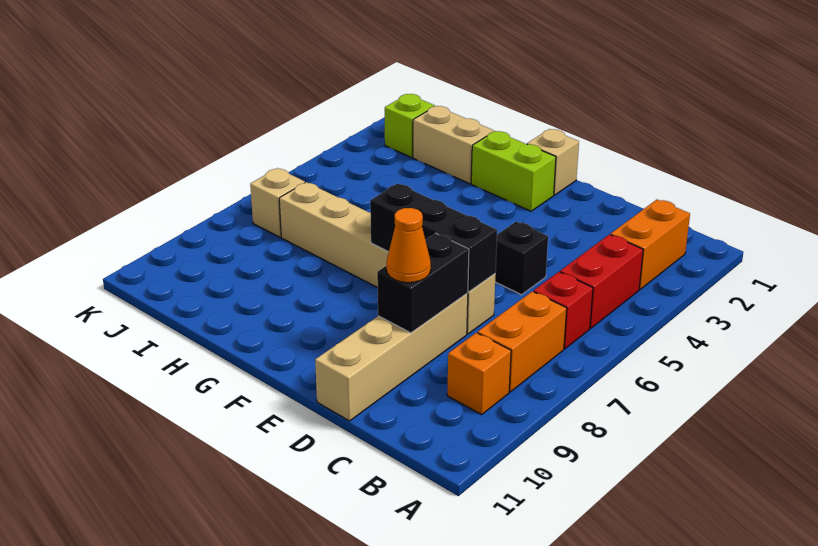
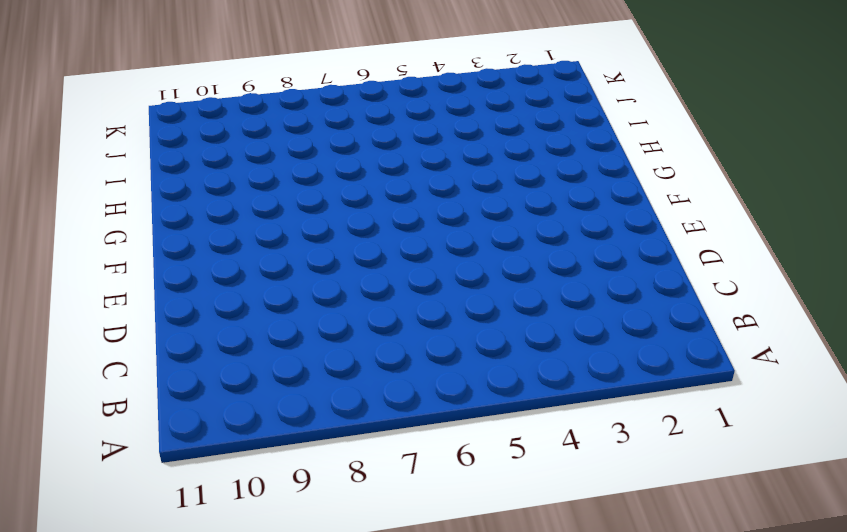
none -> orange brick B2:B3 level 1
none -> red brick B4:B5 level 1
none -> red brick B6 level 1

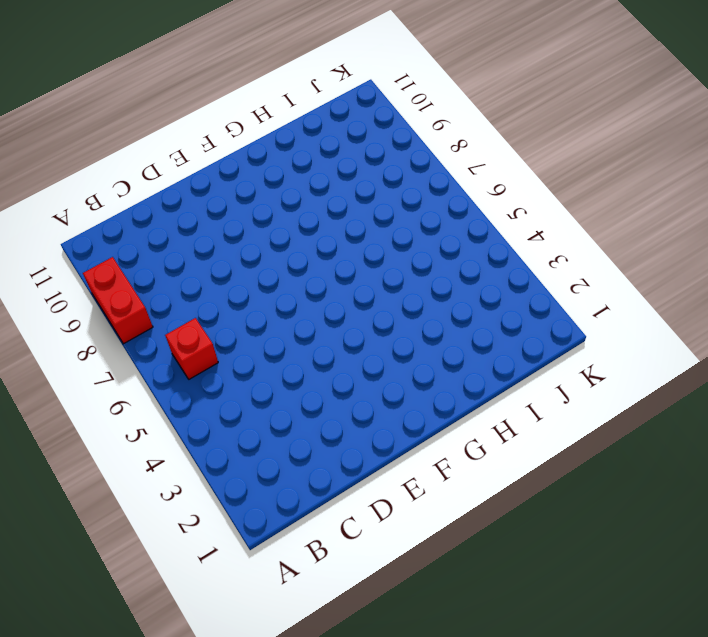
red brick A8:A9 level 1 -> red brick B4:B5 level 1
none -> orange brick B2:B3 level 1
none -> orange brick B7:B8 level 1
none -> orange brick B9 level 1

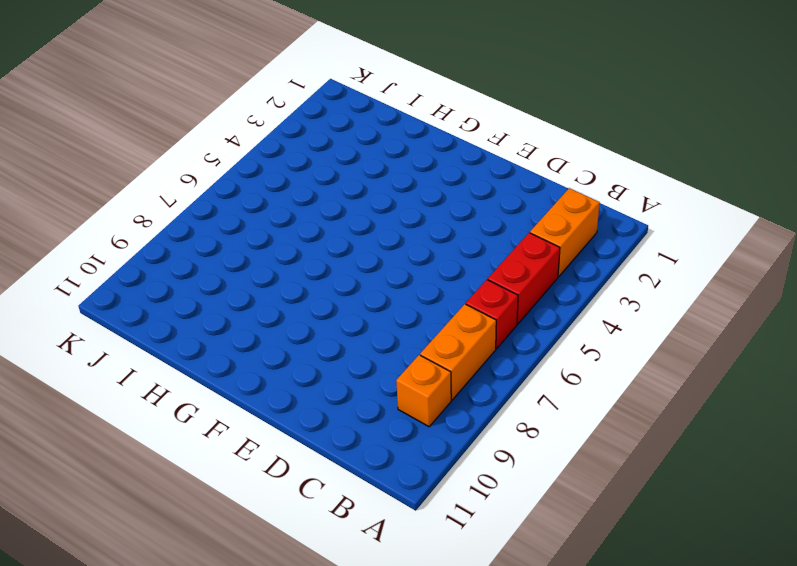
none -> black brick D5 level 1
none -> tan brick D7:I7 level 1
none -> tan brick D8:D11 level 1

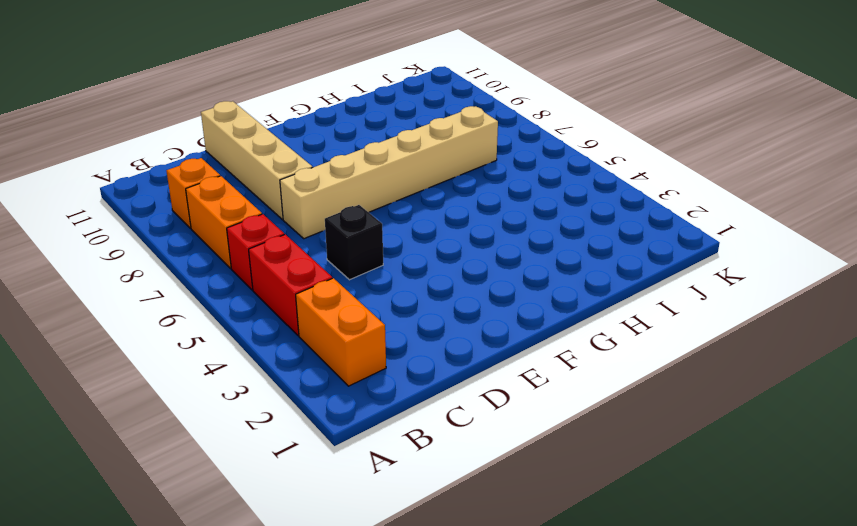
none -> tan brick F1 level 1
none -> lime brick F2:G2 level 1
none -> tan brick H2:I2 level 1

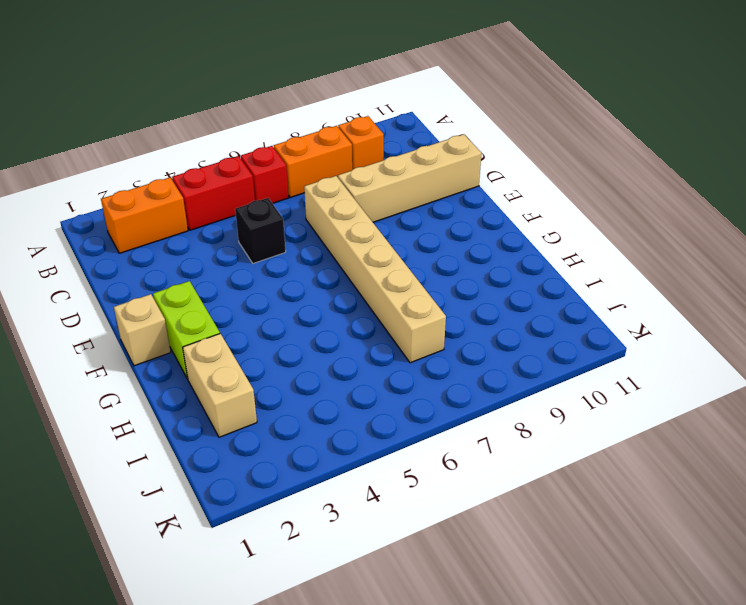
none -> lime brick J2 level 1
none -> tan brick J7 level 1
none -> black brick D7:F7 level 2

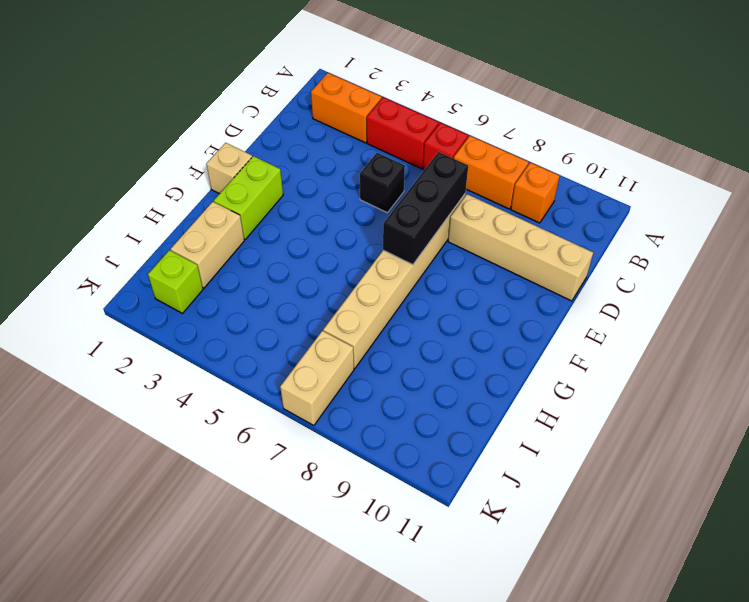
tan brick J7:K7 level 1 -> tan brick J7 level 1
none -> black brick D8:D9 level 2
none -> orange cone D9 level 3

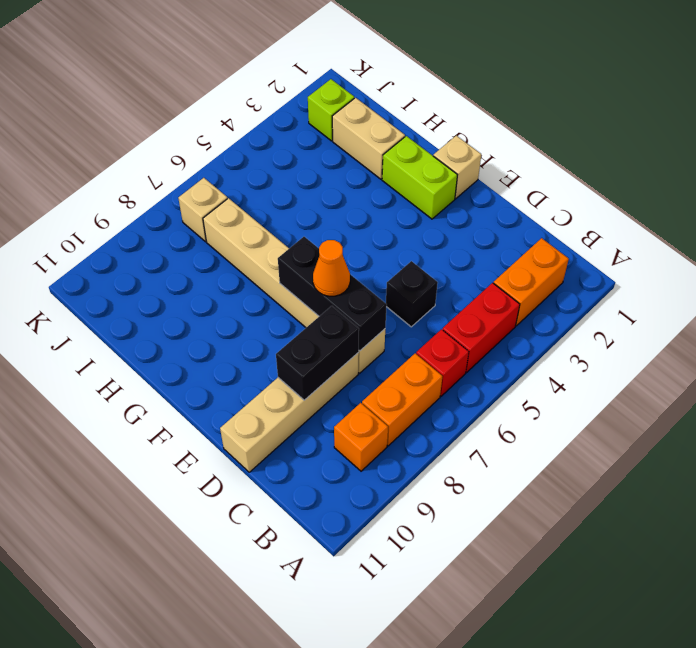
orange cone E7 level 3 -> orange cone D9 level 3

